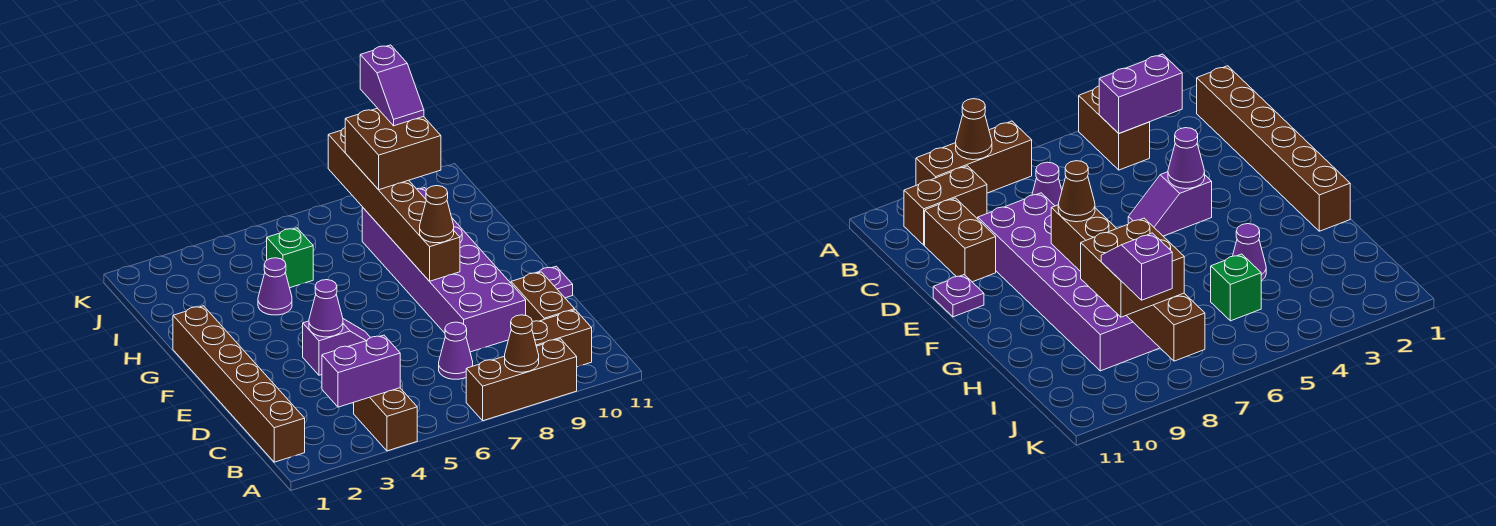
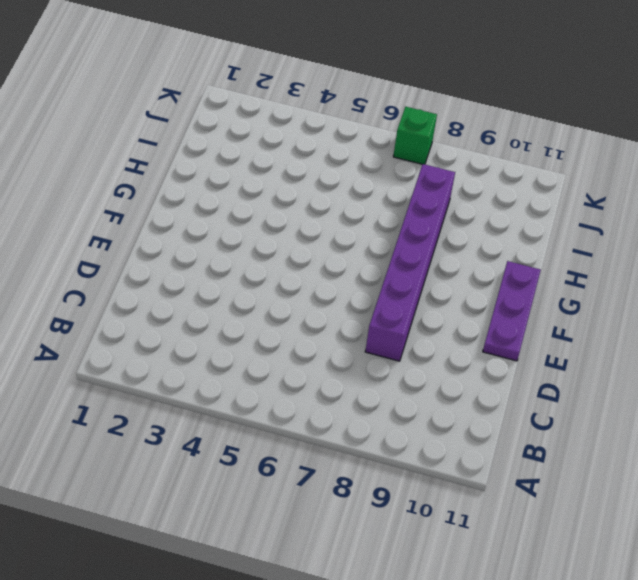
purple brick D8:I8 level 1 -> purple brick D8:I9 level 1
purple plate E11:G11 level 1 -> purple plate E11 level 1
green brick K7 level 1 -> green brick I5 level 1
none -> brown brick A4:B4 level 1
none -> brown brick A7:A9 level 1
none -> brown brick B1:G1 level 1

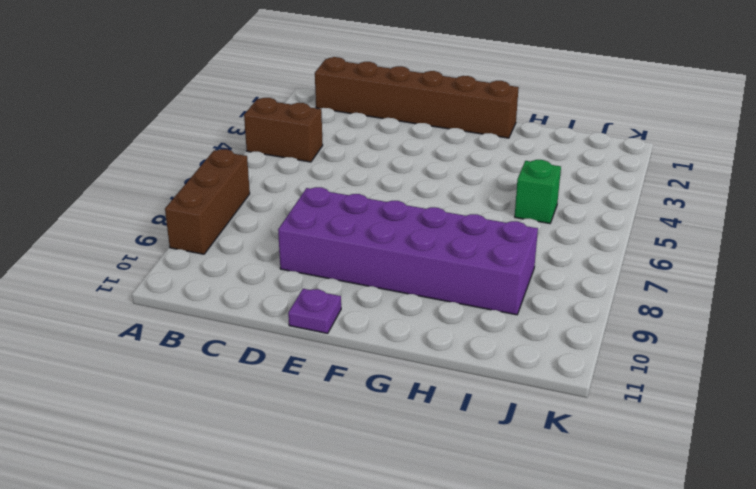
none -> brown brick B9:B10 level 1
none -> purple cone C7 level 1
none -> brown brick C10:D10 level 1

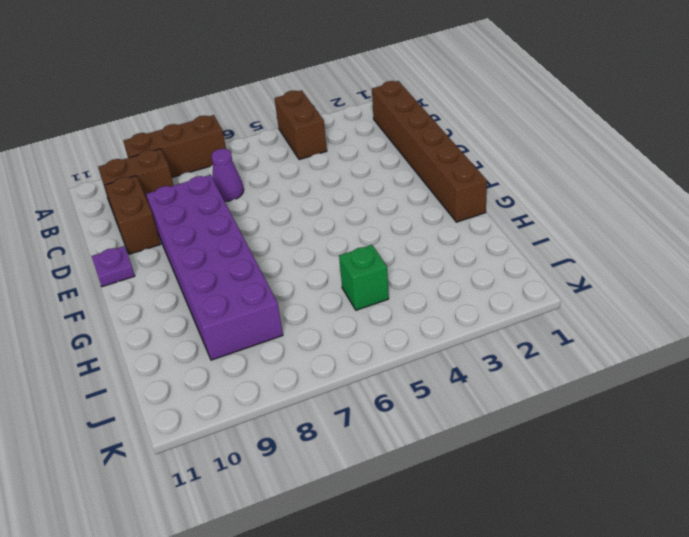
none -> purple slope E4:E5 level 1 top 4
none -> purple cone H4 level 1
none -> brown cone A8 level 2

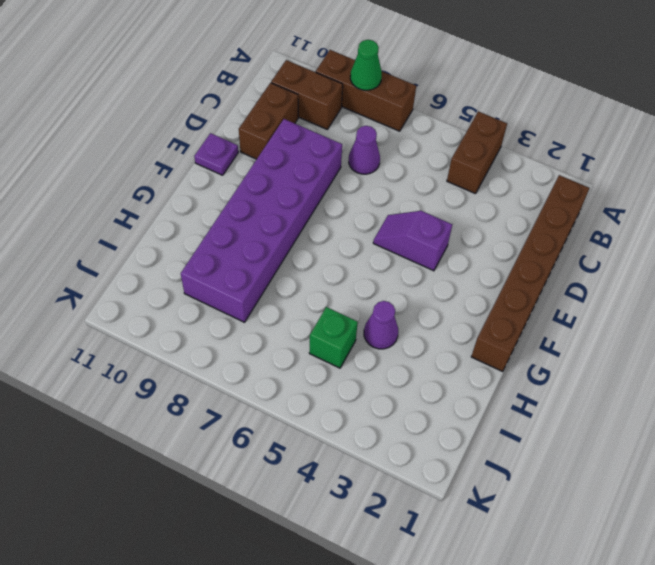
green cone A8 level 2 -> brown cone A8 level 2
none -> purple brick B3:B4 level 2
none -> purple cone E4 level 2
none -> brown brick F8:K8 level 2

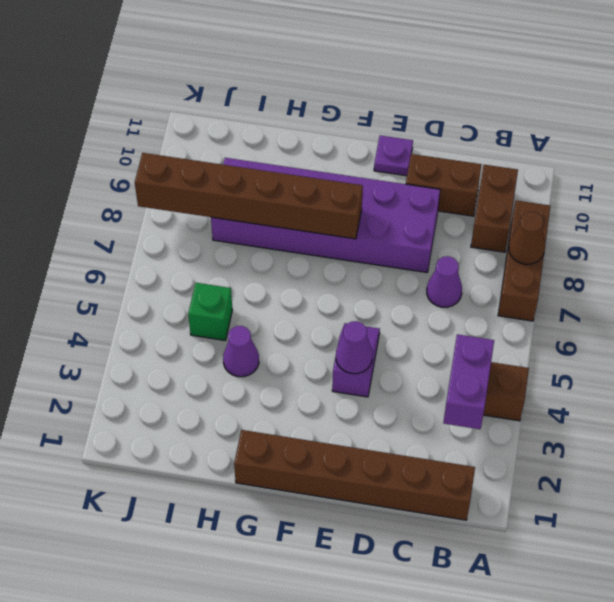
none -> brown cone F8 level 3
none -> brown brick I8:J9 level 3
none -> purple slope J9:K9 level 4 top K

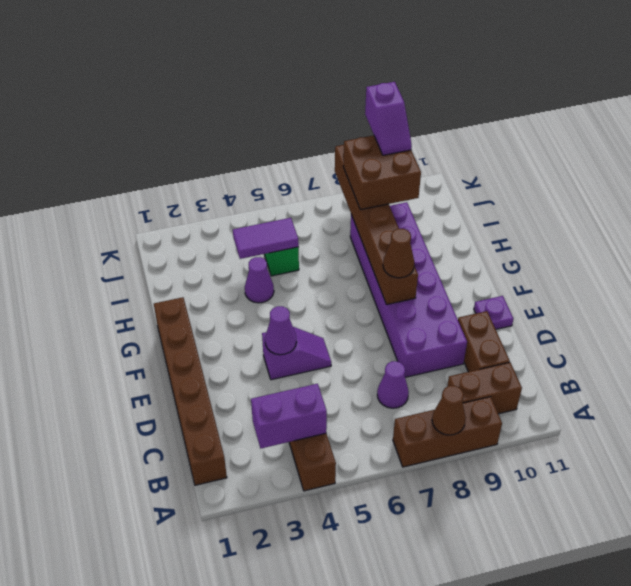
purple tile I4:I5 level 2 -> none

